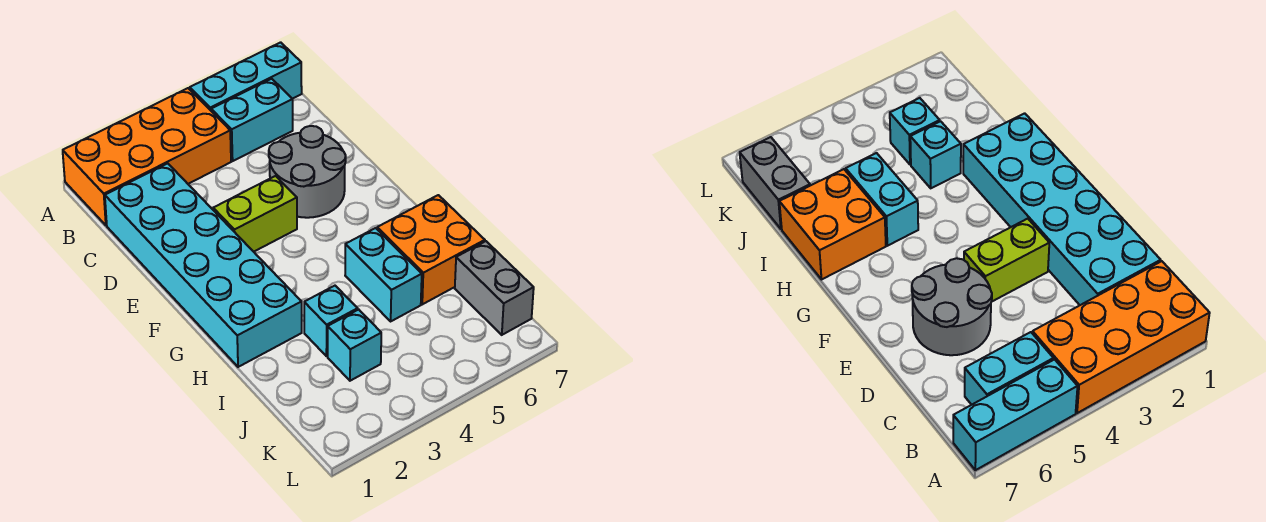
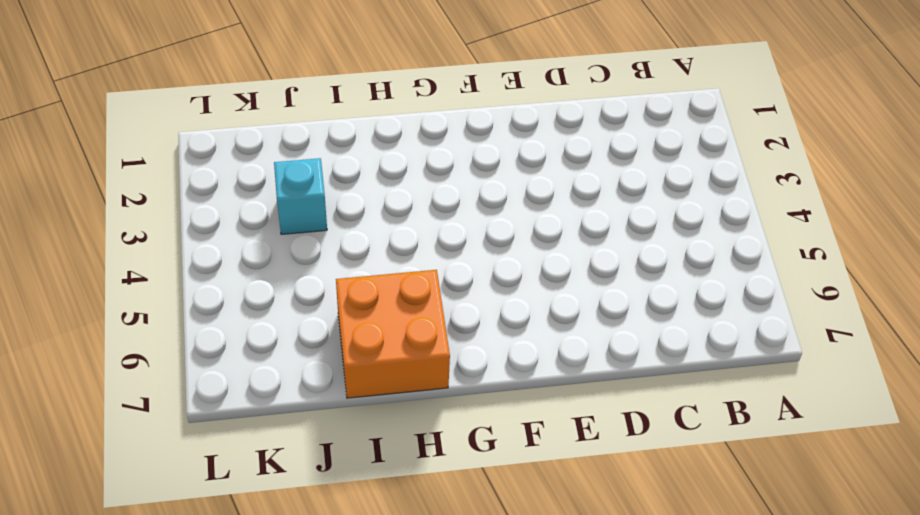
none -> orange brick A1:B4 level 1
none -> cyan brick A5:A7 level 1

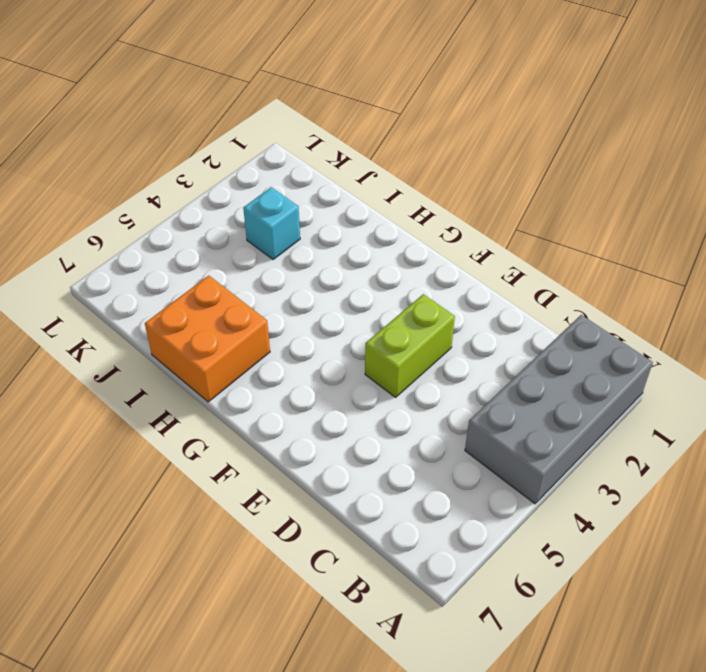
grey brick A1:B4 level 1 -> orange brick A1:B4 level 1
none -> cyan brick A5:A7 level 1
none -> cyan brick B5:B6 level 1

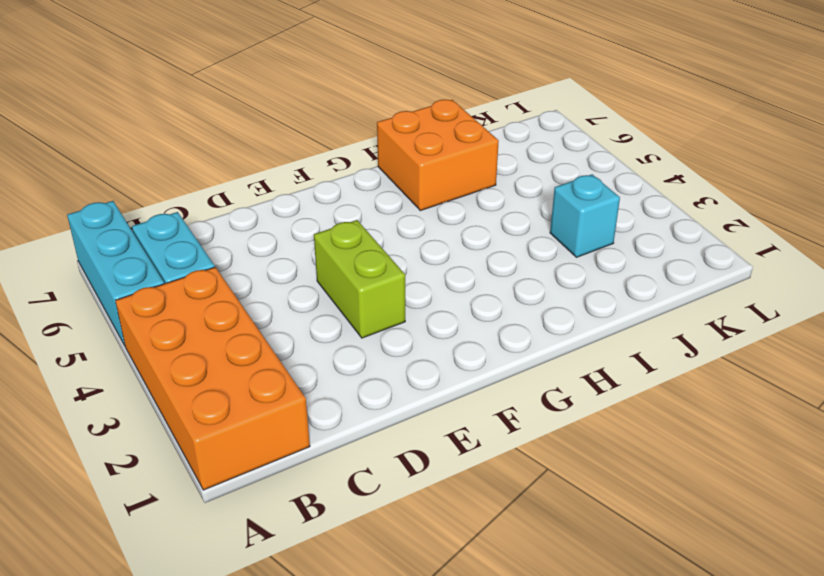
none -> cyan brick C1:H2 level 1
none -> grey round brick D5:E6 level 1

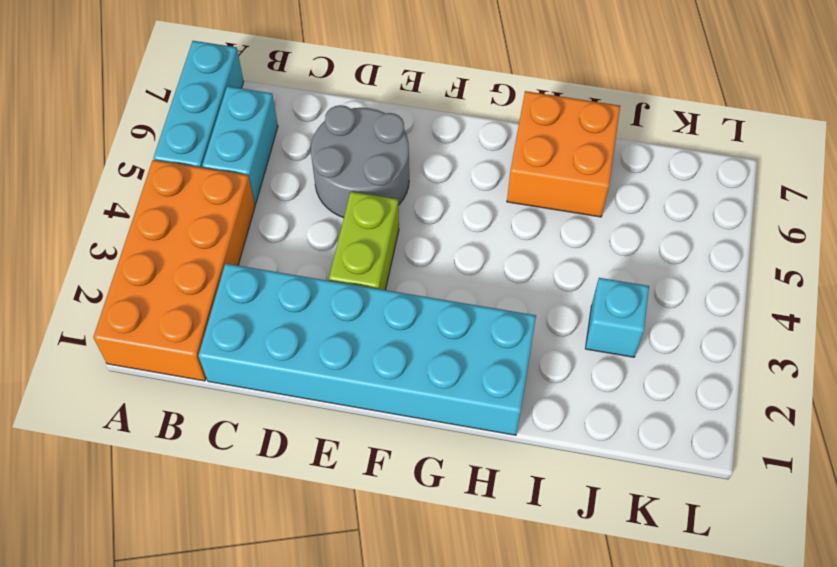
none -> cyan brick H5:I5 level 1
none -> cyan brick I3 level 1

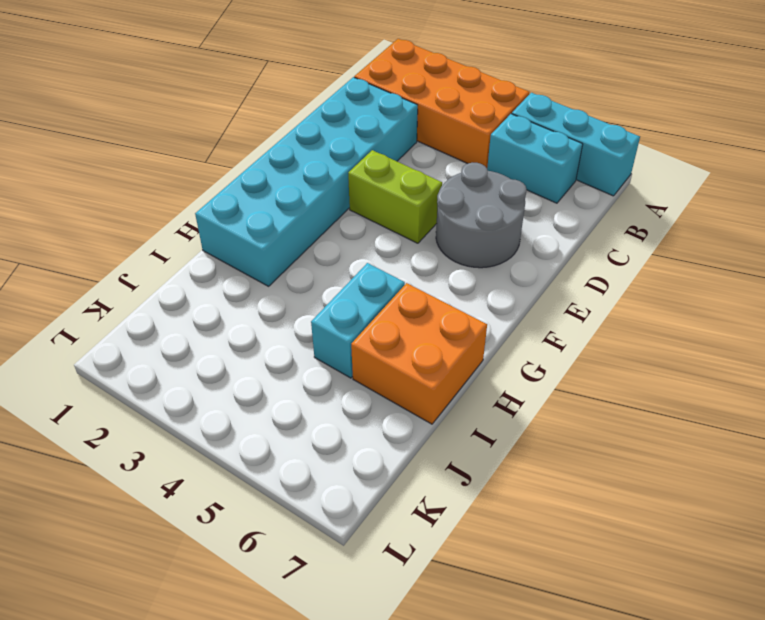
none -> cyan brick I3 level 1
none -> cyan brick J3 level 1

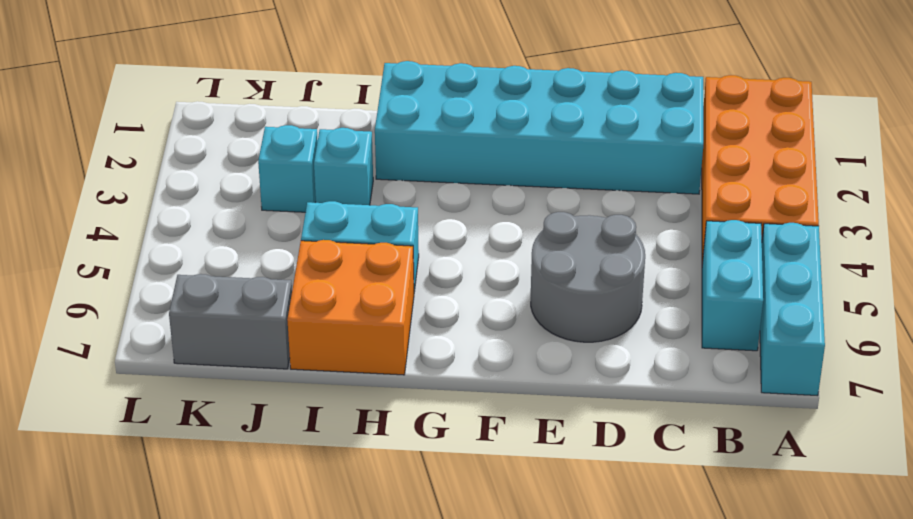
none -> lime brick E3:E4 level 1

